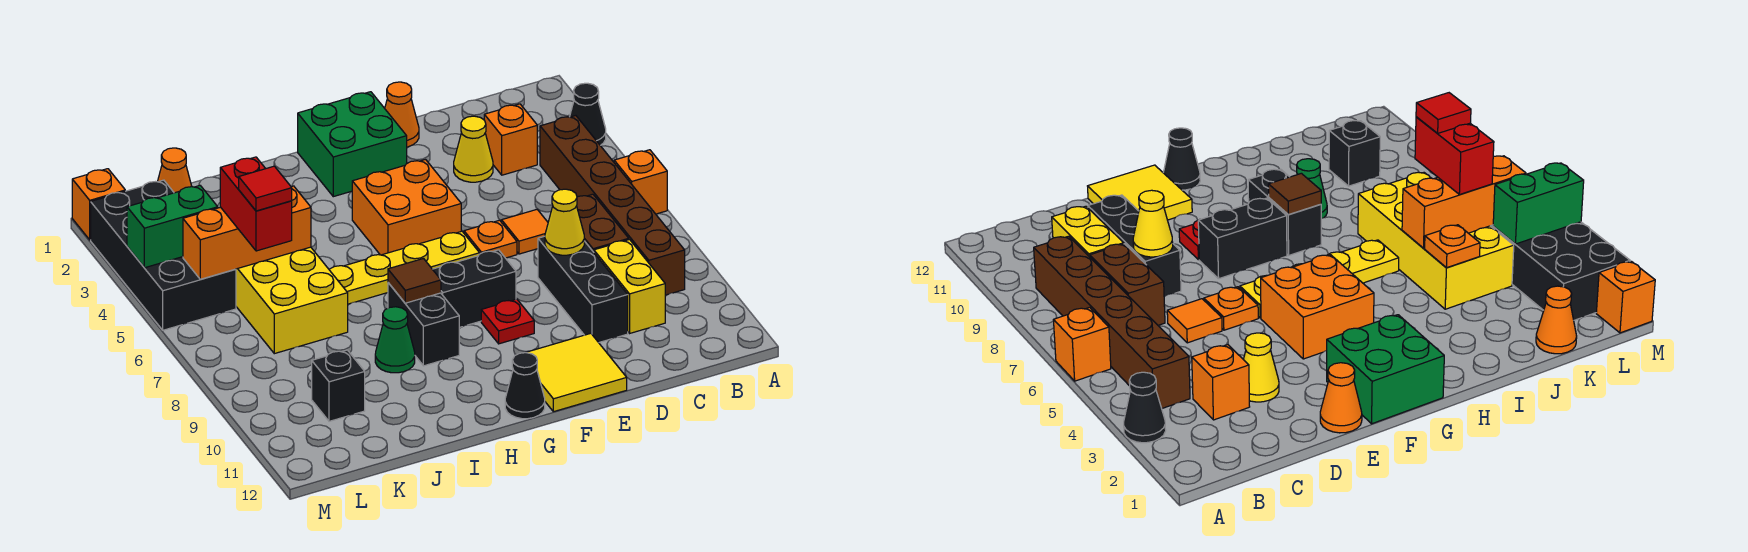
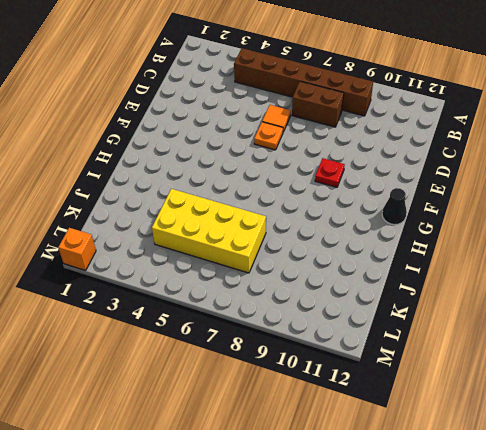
none -> black cone A3 level 1
none -> orange brick A6 level 1
none -> orange brick C3 level 1
none -> yellow brick C9:C10 level 1

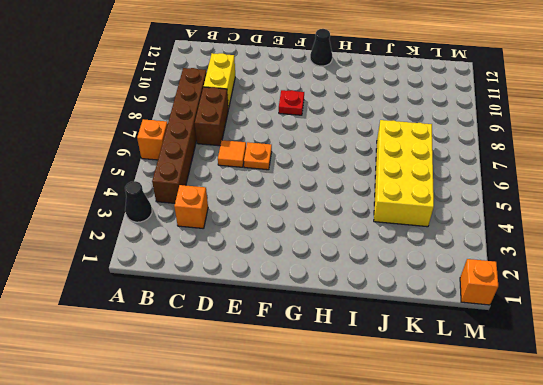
none -> yellow cone D3 level 1
none -> black brick D8:D10 level 1
none -> orange cone E1 level 1
none -> yellow tile E11:F12 level 1

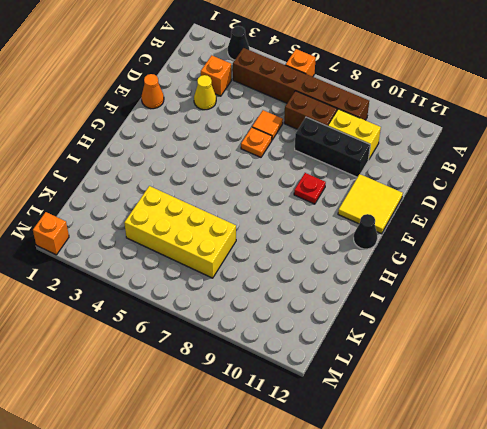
none -> green brick F1:G2 level 1
none -> orange brick F4:G5 level 1
none -> yellow plate F6:I6 level 1
none -> black brick F8:G8 level 1

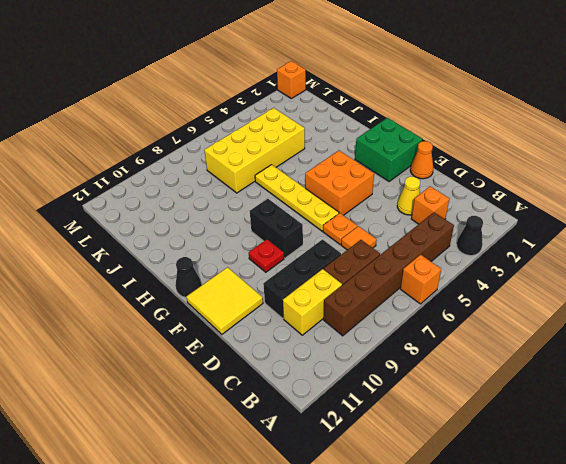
none -> black brick H8:H9 level 1
none -> green cone I9 level 1
none -> orange cone K1 level 1
none -> black brick K10 level 1

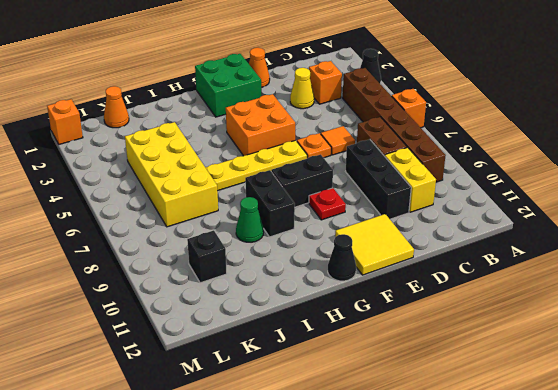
none -> black brick L2:M5 level 1
none -> yellow cone D8 level 2
none -> brown tile H8 level 2
none -> orange plate J4 level 2

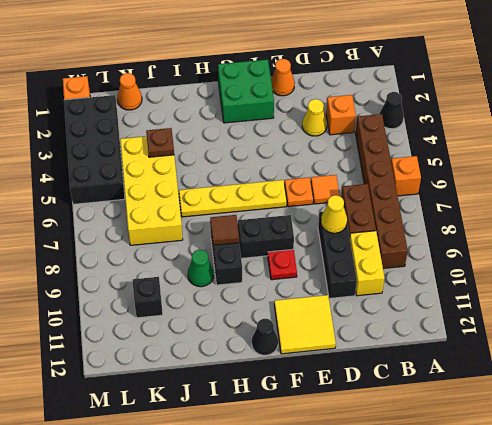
brown plate J4 level 2 -> orange plate J4 level 2
none -> orange brick F4:G5 level 1
none -> orange brick J5:L5 level 2
none -> green brick L4:M4 level 2
none -> red brick K5:K6 level 3

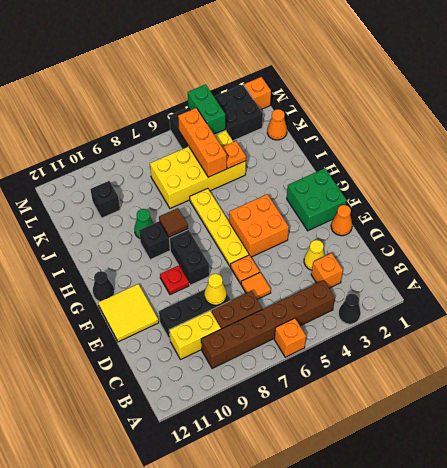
none -> red brick K5:K6 level 3
none -> red tile K6 level 4

